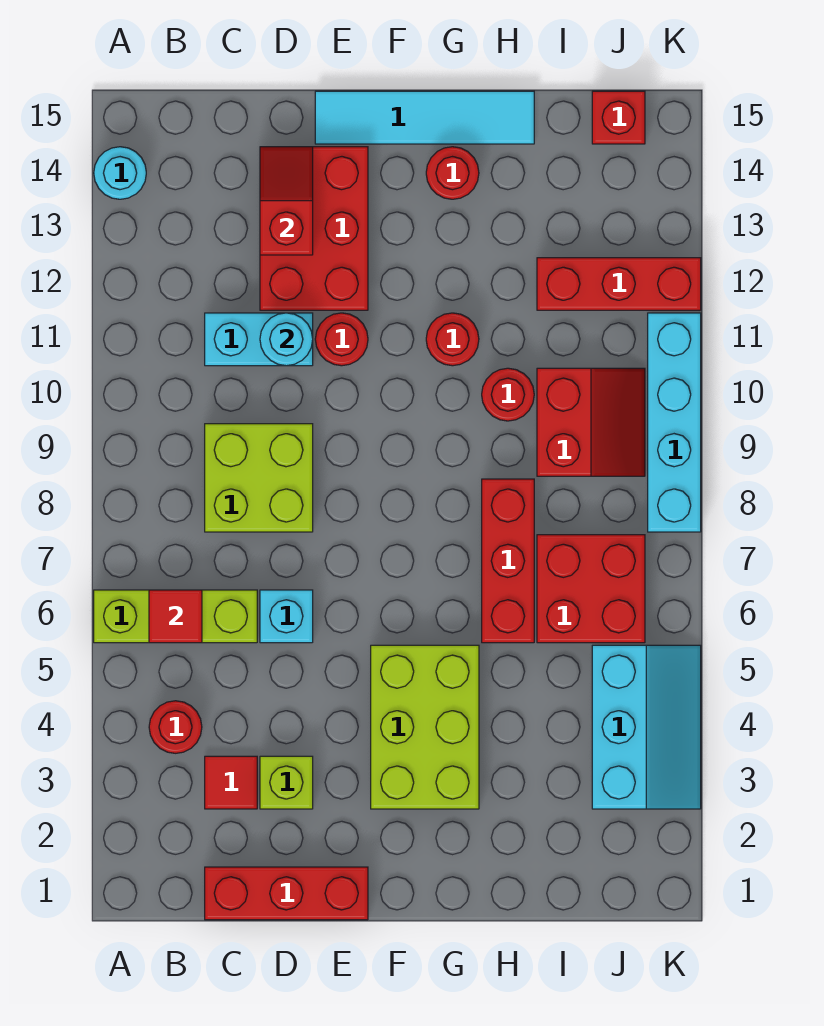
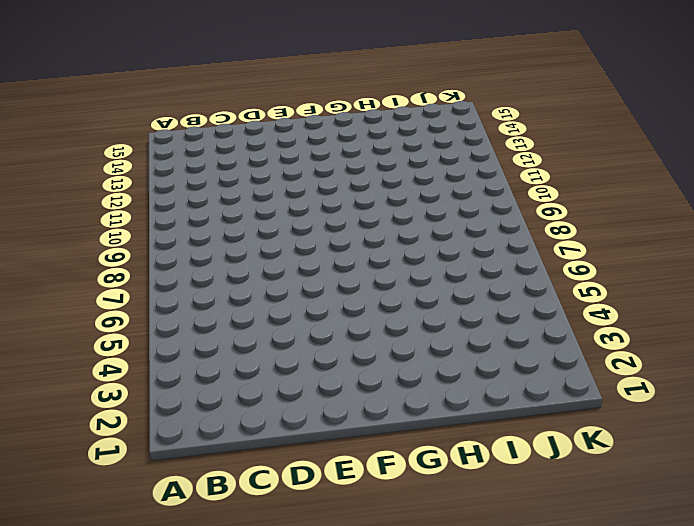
none -> lime brick A6:C6 level 1
none -> cyan round brick A14 level 1
none -> red round brick B4 level 1

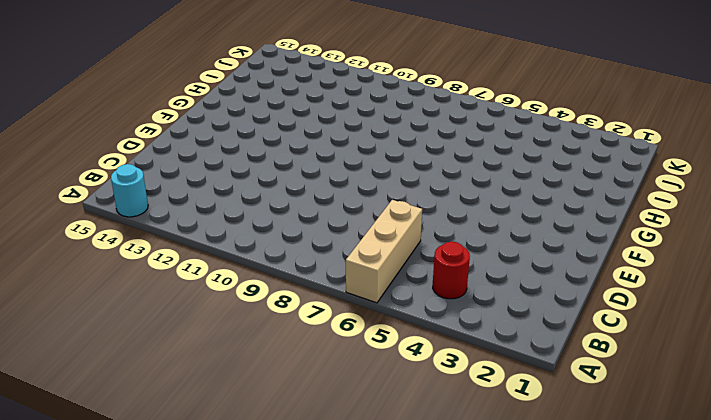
tan brick A6:C6 level 1 -> lime brick A6:C6 level 1
none -> red brick C1:E1 level 1
none -> red tile C3 level 1
none -> lime brick C8:D9 level 1

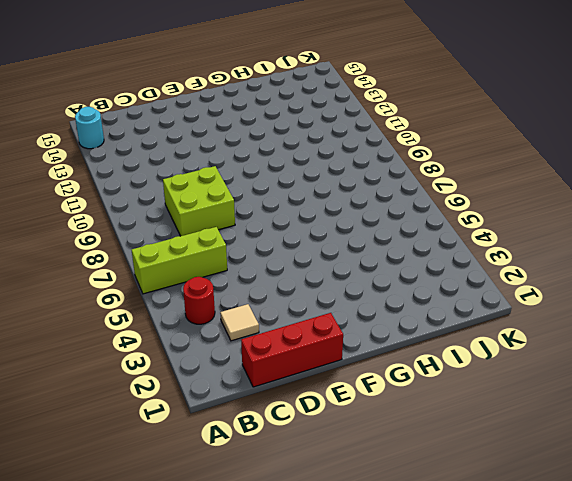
tan tile C3 level 1 -> red tile C3 level 1
none -> cyan brick C11:D11 level 1
none -> lime brick D3 level 1
none -> cyan brick D6 level 1

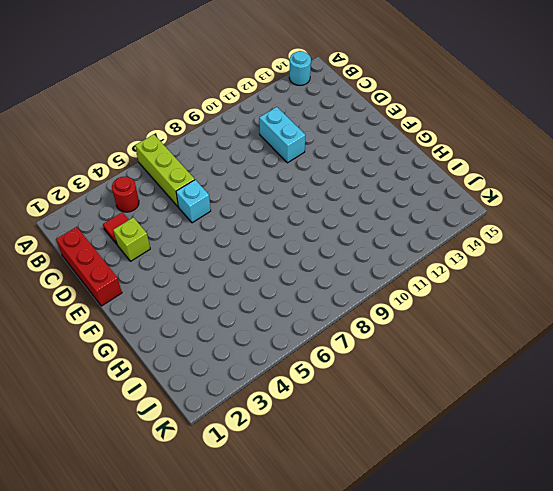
none -> lime brick C8:D9 level 1
none -> red brick D12:E14 level 1
none -> red round brick E11 level 1

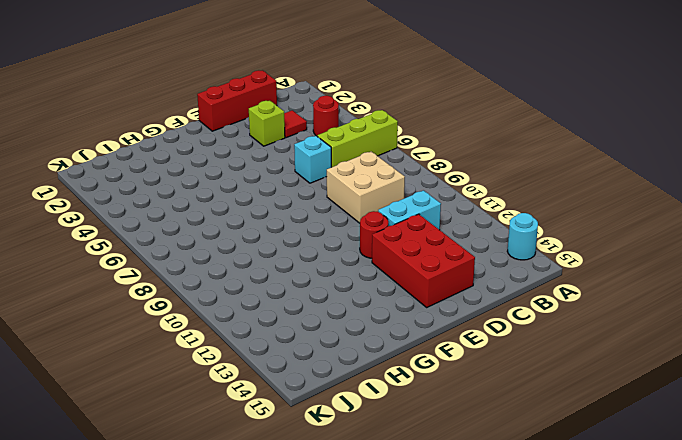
tan brick C8:D9 level 1 -> lime brick C8:D9 level 1
none -> cyan tile E15:H15 level 1
none -> lime brick F3:G5 level 1
none -> red round brick G11 level 1

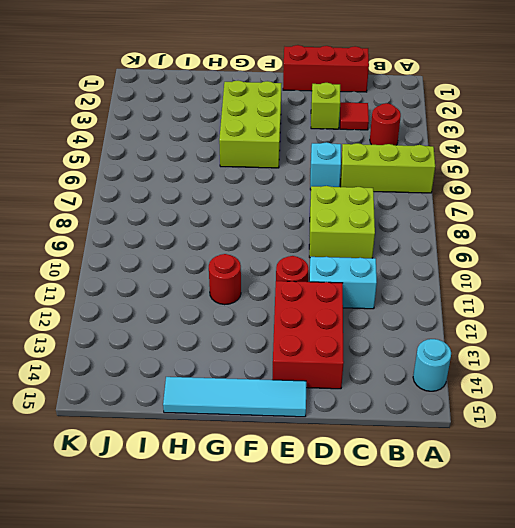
none -> red round brick G14 level 1
none -> red brick H6:H8 level 1
none -> red round brick H10 level 1

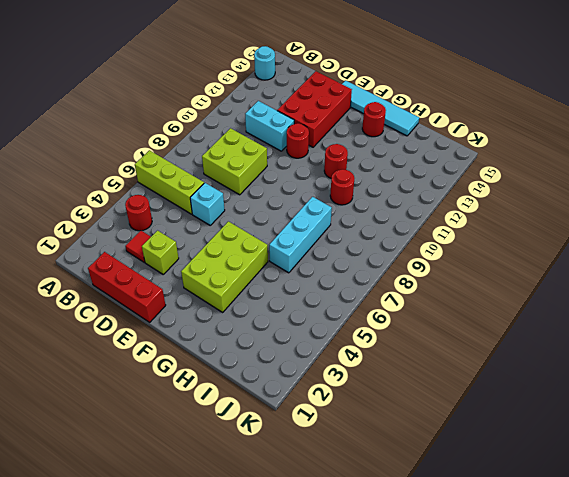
cyan brick H6:H8 level 1 -> red brick H6:H8 level 1
none -> red brick I6:J7 level 1
none -> red slope I9:J10 level 1 top I
none -> red brick I12:K12 level 1

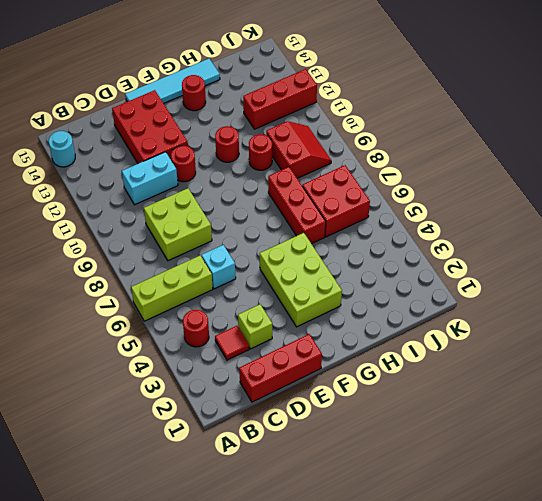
none -> cyan slope J3:K5 level 1 top J
none -> red brick J15 level 1
none -> cyan brick K8:K11 level 1

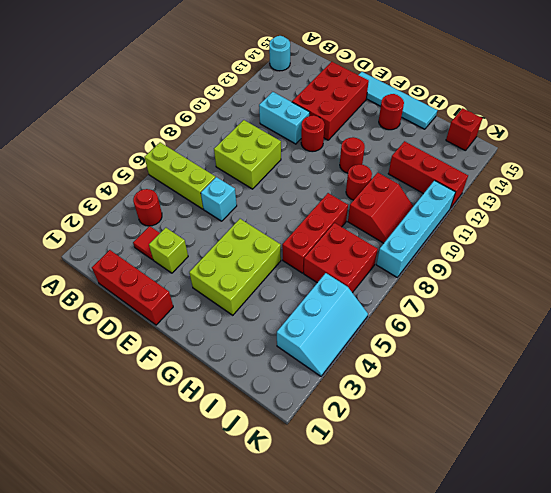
none -> red tile B6 level 2
none -> cyan round brick D11 level 2
none -> red slope D13:D14 level 2 top 13

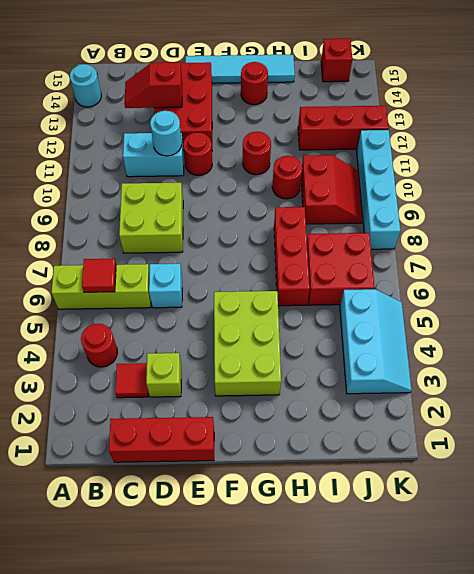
red slope C13:D13 level 2 top D -> red slope D13:D14 level 2 top 13

